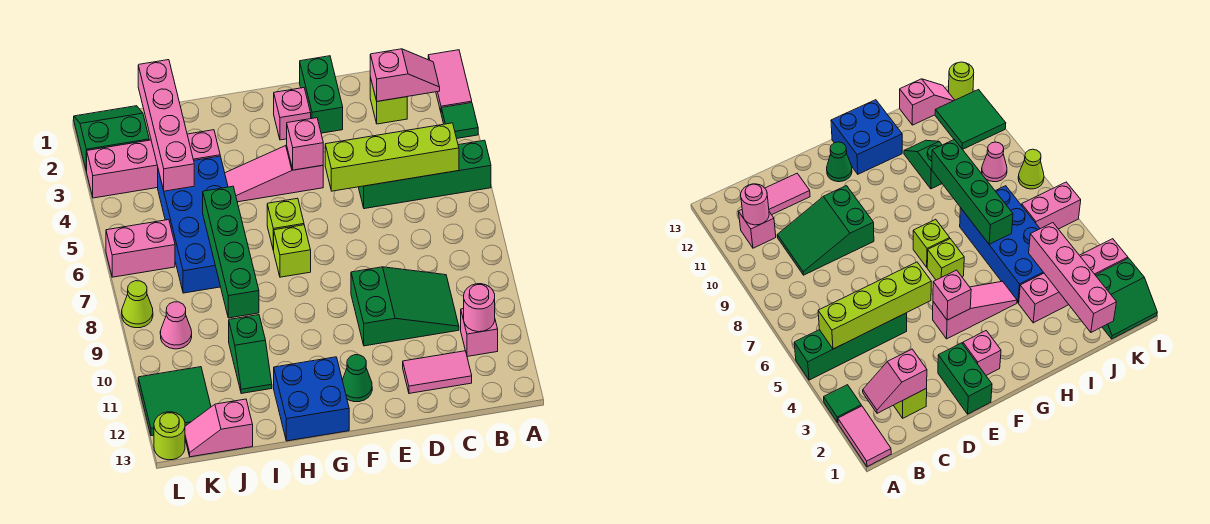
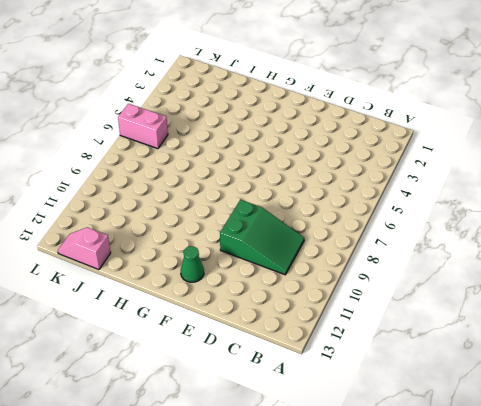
none -> pink tile A1:A2 level 1
none -> green tile A3 level 1
none -> green brick A5:D5 level 1
none -> pink brick B11 level 1

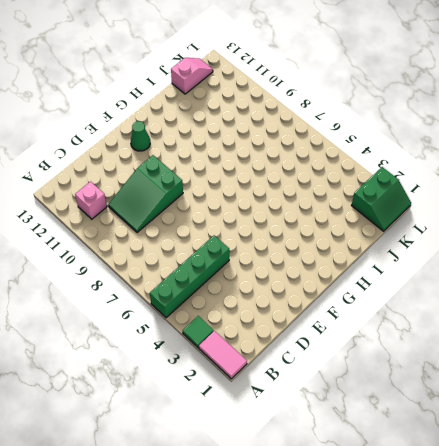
none -> lime brick C2 level 1
none -> pink tile C12:D12 level 1
none -> green brick E1:E2 level 1
none -> pink brick F2 level 1

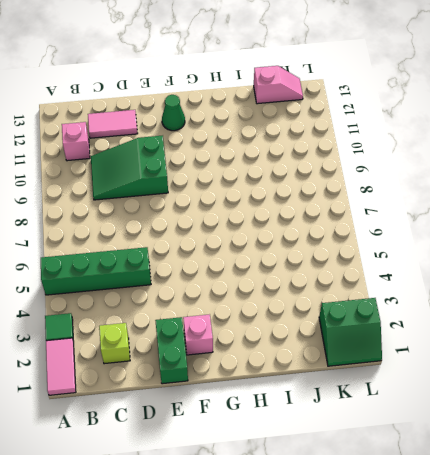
none -> pink slope F4:H4 level 1 top F
none -> lime brick G6 level 1
none -> lime brick G7 level 1
none -> blue brick G12:H13 level 1

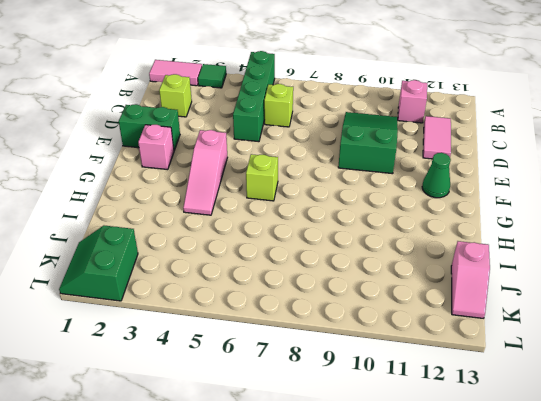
lime brick C6 level 1 -> lime brick G7 level 1
none -> blue brick G12:H13 level 1
none -> pink brick I3:L3 level 1
none -> blue brick I4:J7 level 1
none -> green slope I10:I11 level 1 top 10

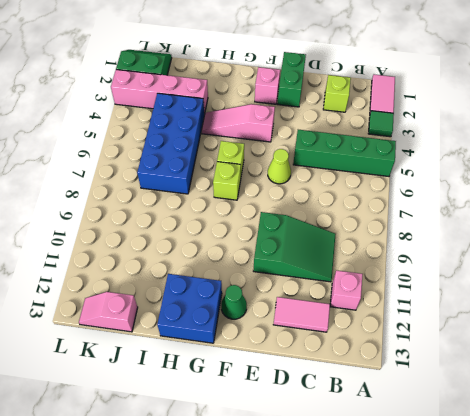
lime cone E6 level 1 -> lime cone L8 level 1
none -> green slope I10:I11 level 1 top 10
none -> pink brick K6:L6 level 1
none -> pink cone K9 level 1
none -> green tile K11:L12 level 1

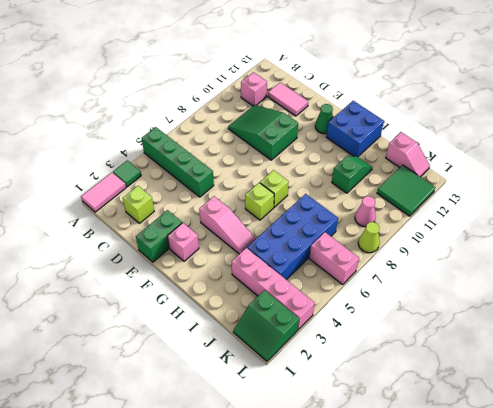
none -> lime round brick L13 level 1
none -> pink slope B2:C2 level 2 top C
none -> lime brick B5:E5 level 2
none -> pink round brick B11 level 2

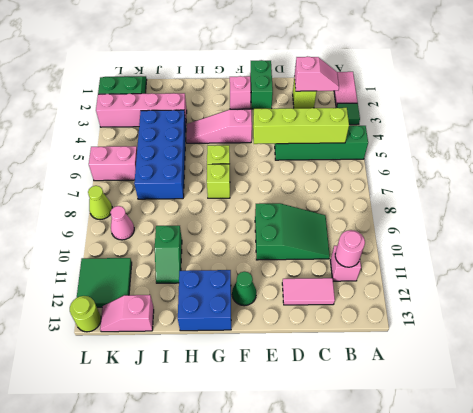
none -> pink brick F4 level 2
none -> green brick I6:I9 level 2
none -> pink brick J1:J4 level 2

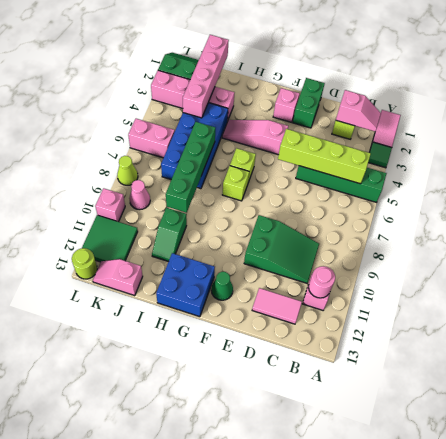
pink brick L10 level 1 -> pink brick F4 level 2

